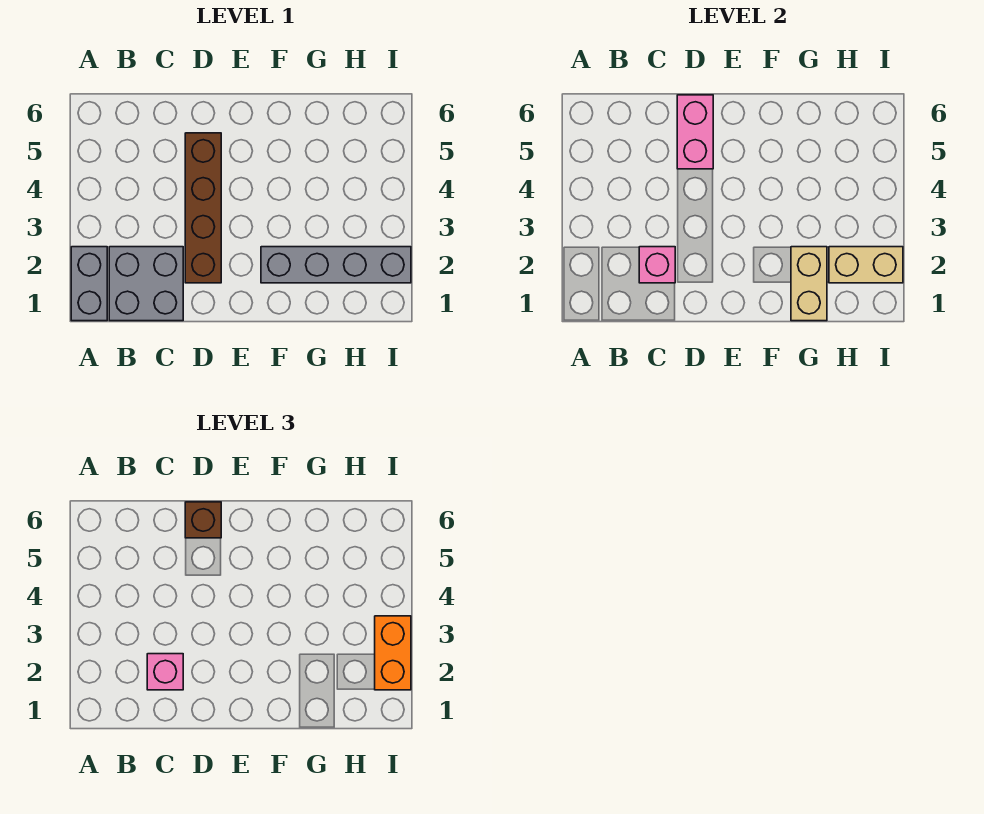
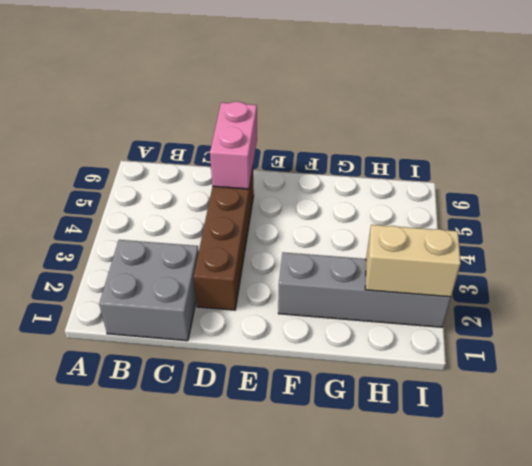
none -> grey brick A1:A2 level 1
none -> pink brick C2 level 2

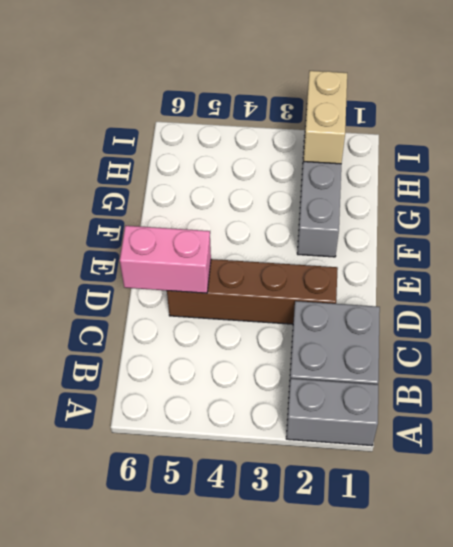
none -> pink brick C2 level 2
none -> tan brick G1:G2 level 2

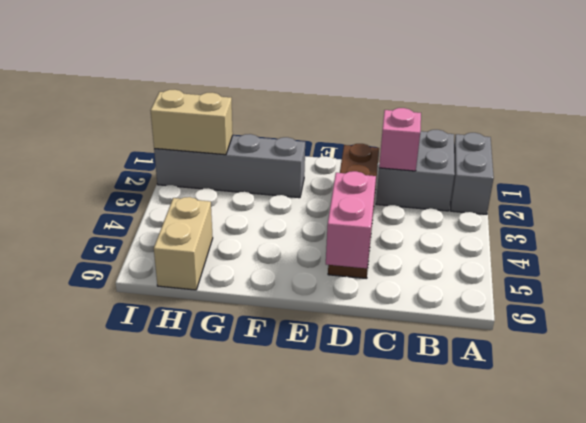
tan brick H5:H6 level 1 -> tan brick G1:G2 level 2
none -> pink brick C2 level 3
none -> brown brick D6 level 3

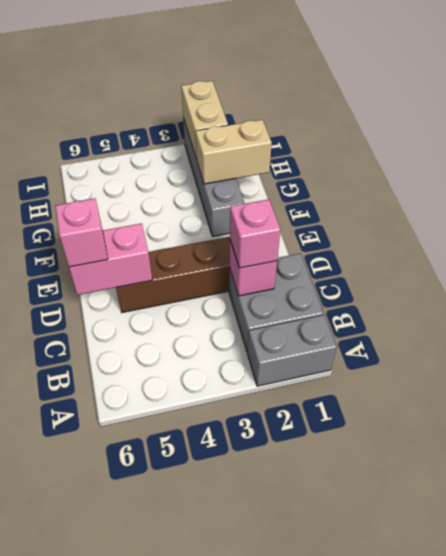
pink brick D6 level 3 -> brown brick D6 level 3
none -> orange brick I2:I3 level 3

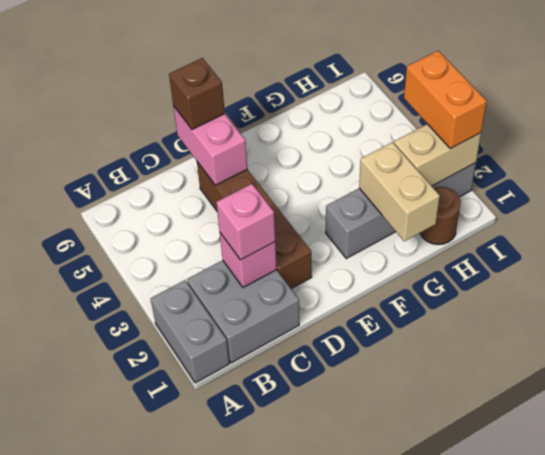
brown round brick H1 level 1 -> none

